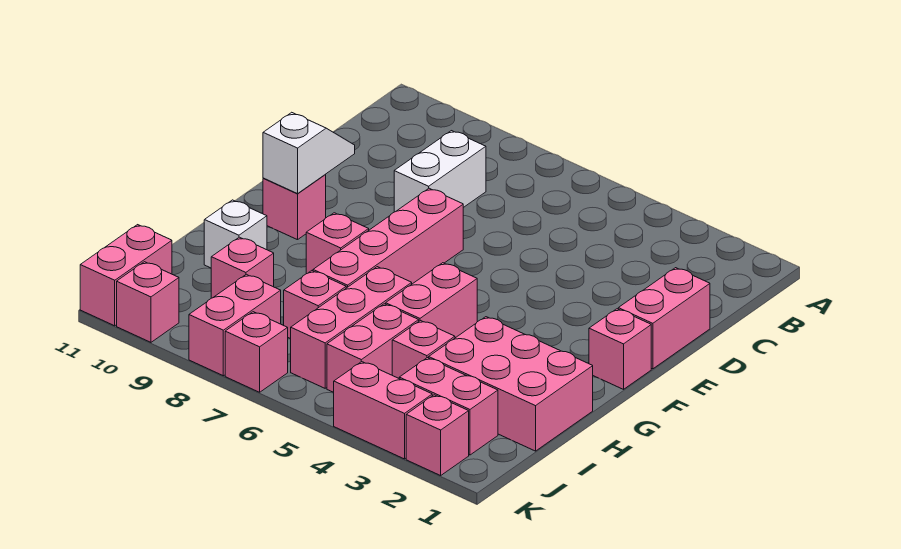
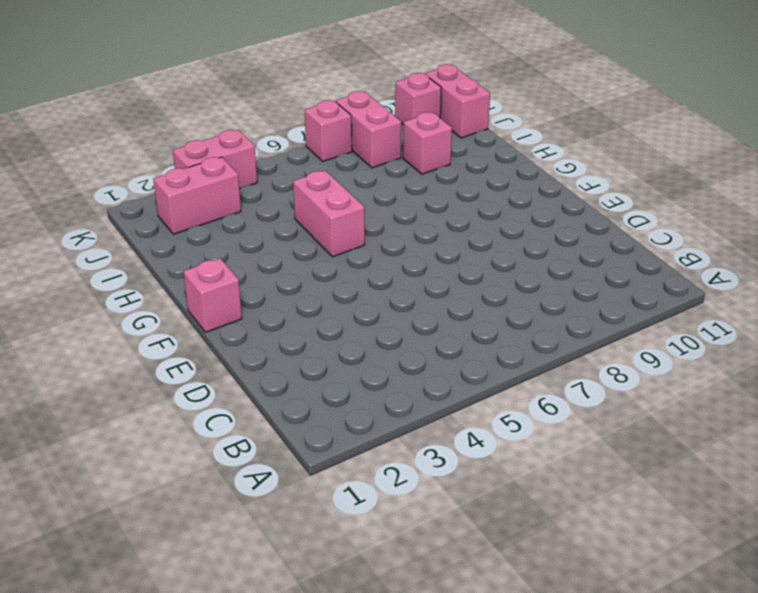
none -> white brick C8:D8 level 1
none -> pink brick D1:E1 level 1
none -> pink brick E7:H7 level 1

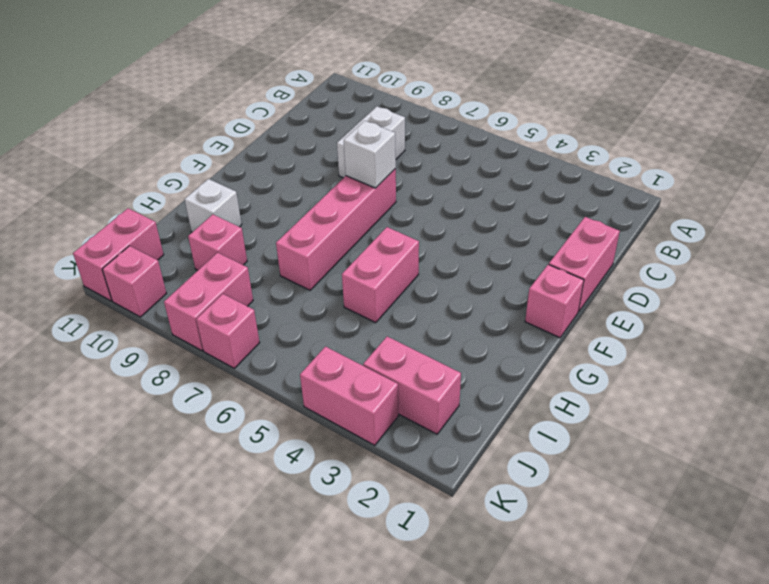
white brick E7 level 2 -> none
none -> pink brick F10 level 1
none -> pink brick G8 level 1
none -> pink brick H1:I3 level 1

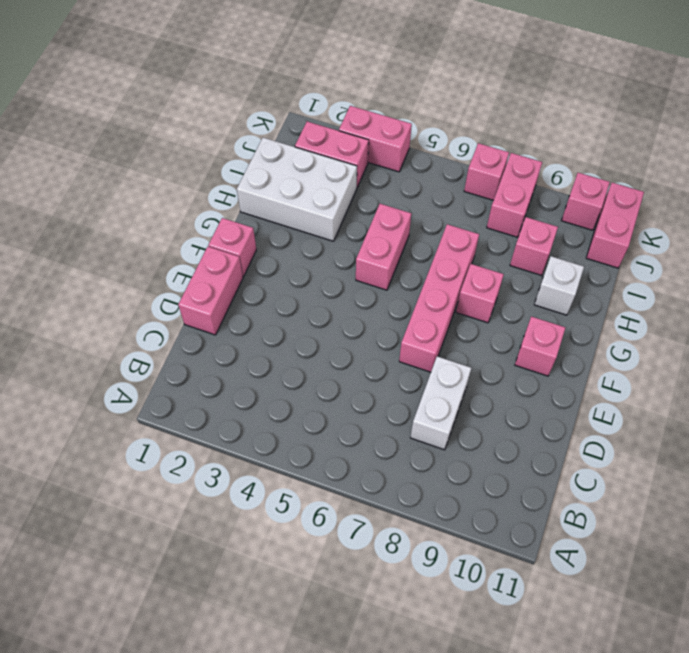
white brick H1:I3 level 1 -> pink brick H1:I3 level 1
none -> pink brick H6:J6 level 1
none -> pink brick I4 level 1
none -> pink brick I5:J5 level 1

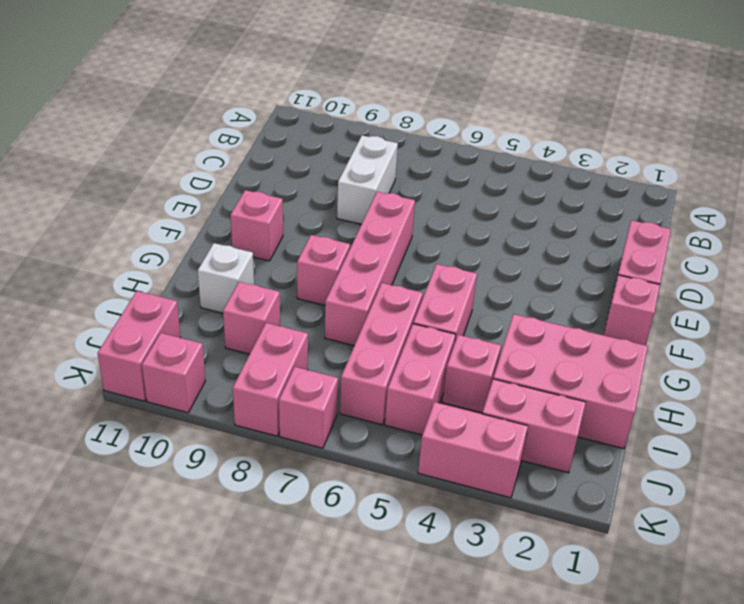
none -> pink brick I7 level 1
none -> pink brick K2 level 1
none -> white slope E10:F10 level 2 top F

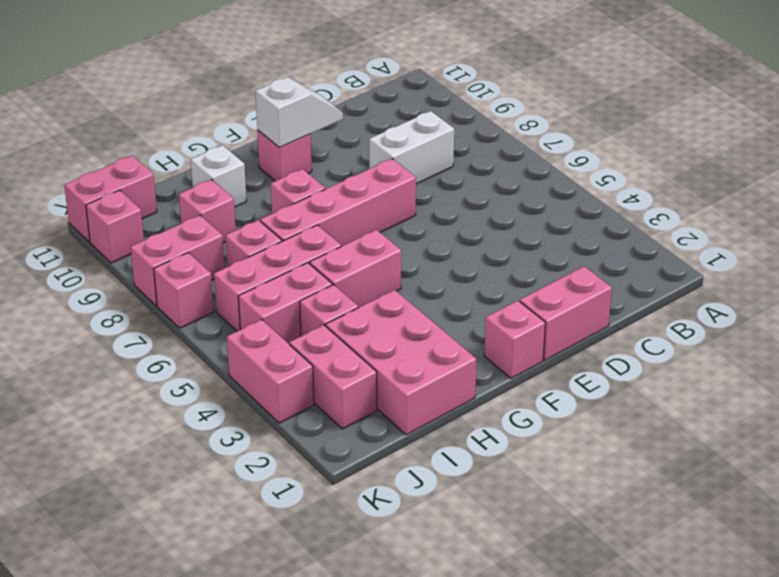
none -> pink brick K2 level 1

